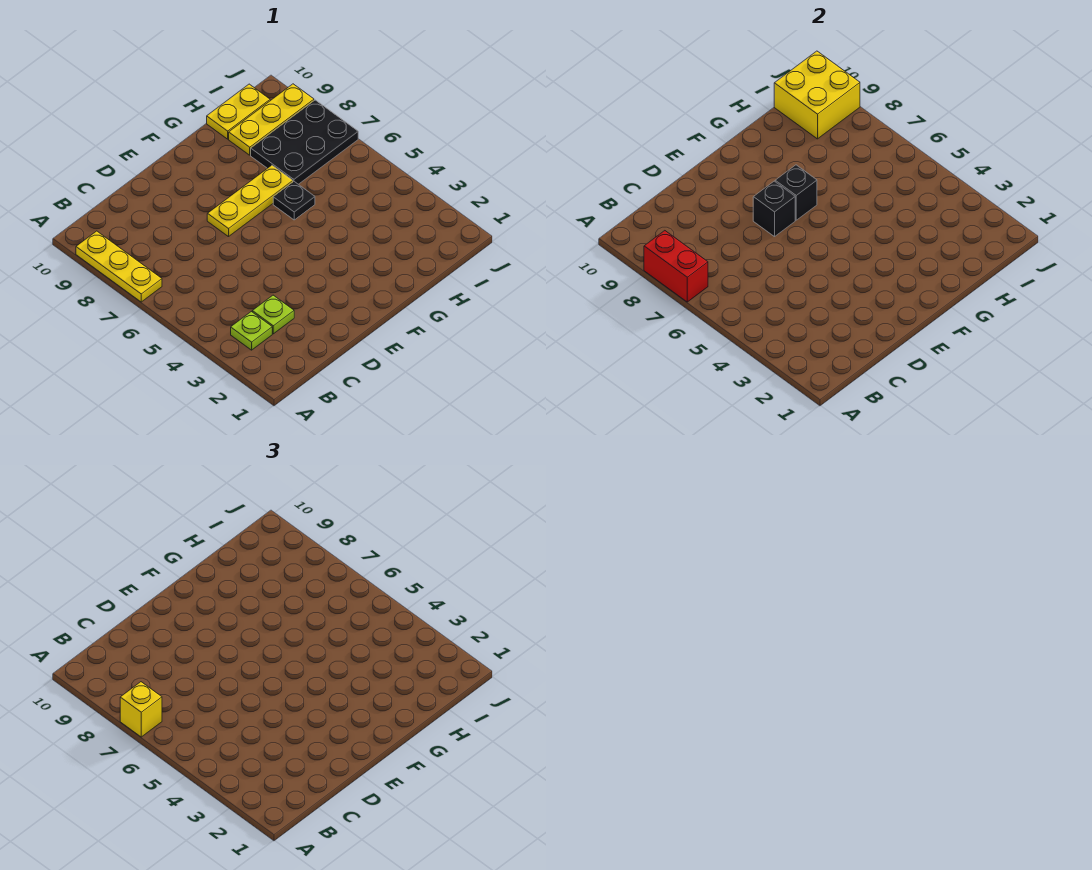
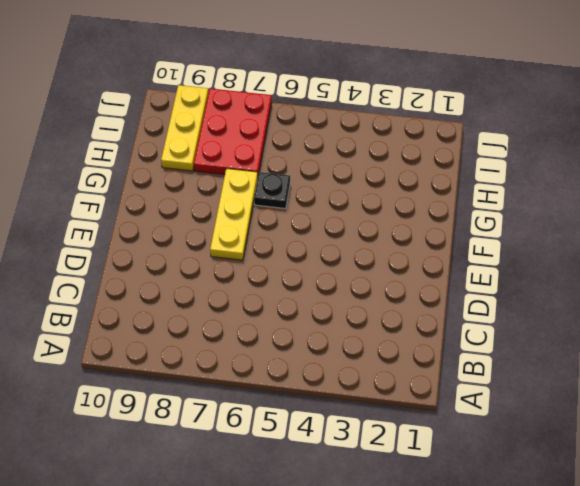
red plate H7:J8 level 1 -> black plate H7:J8 level 1
none -> yellow plate A7:A9 level 1
none -> lime plate B3 level 1
none -> lime plate C3 level 1

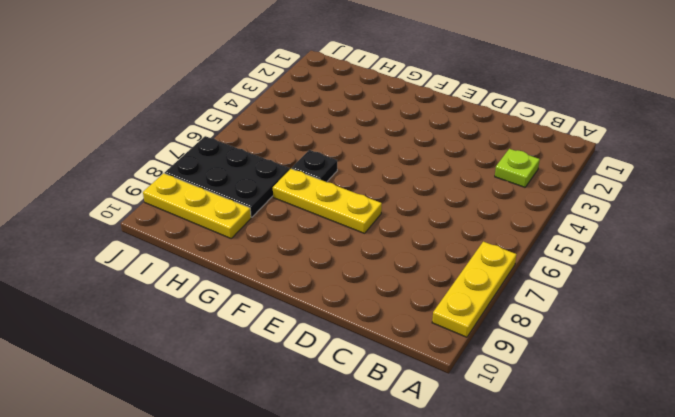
none -> lime plate C3 level 1
none -> yellow plate H10:I10 level 1
none -> red brick A7:A8 level 2

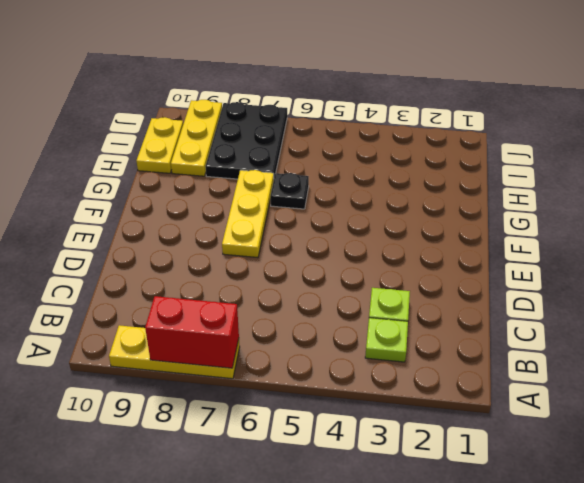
none -> black brick E7 level 2
none -> black brick F7 level 2
none -> yellow brick I9:J10 level 2

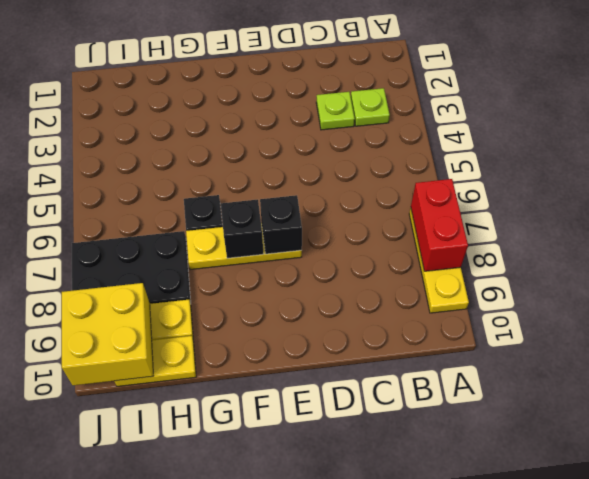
none -> yellow brick A7 level 3

